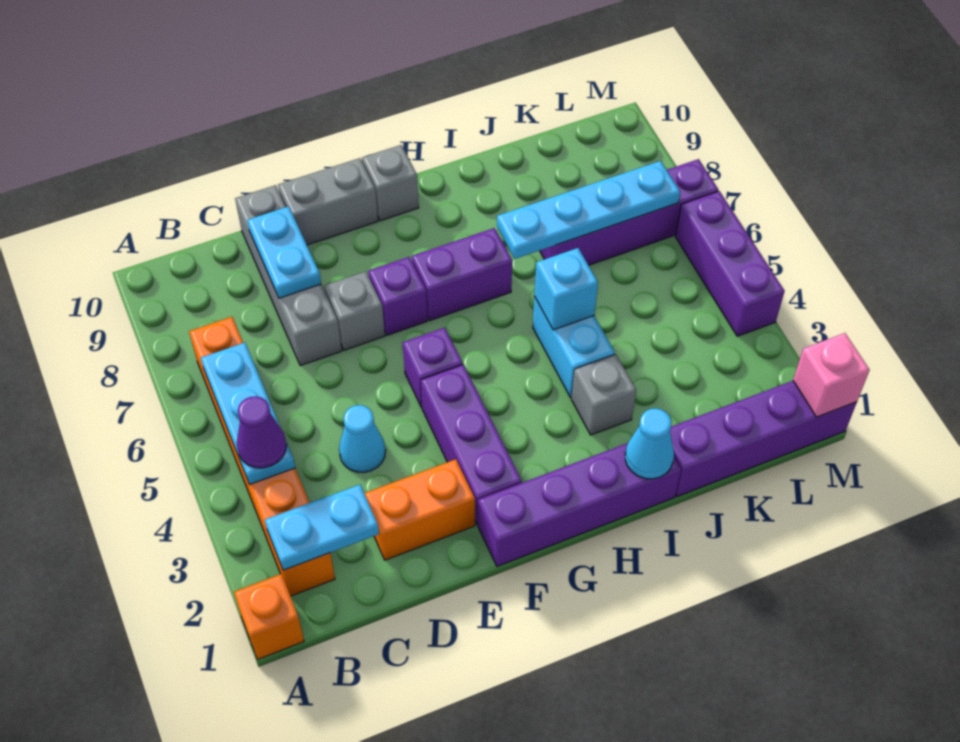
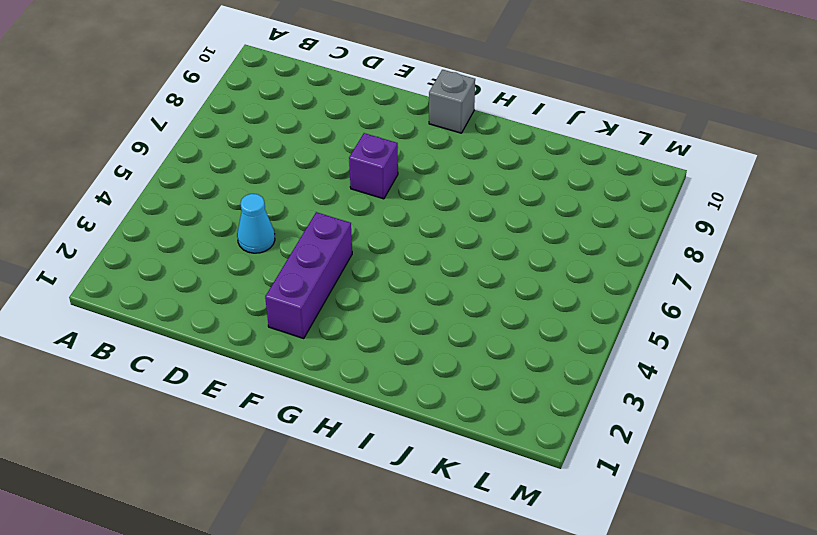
none -> orange brick A1 level 1
none -> orange brick B2:B7 level 1
none -> orange brick D2:E2 level 1

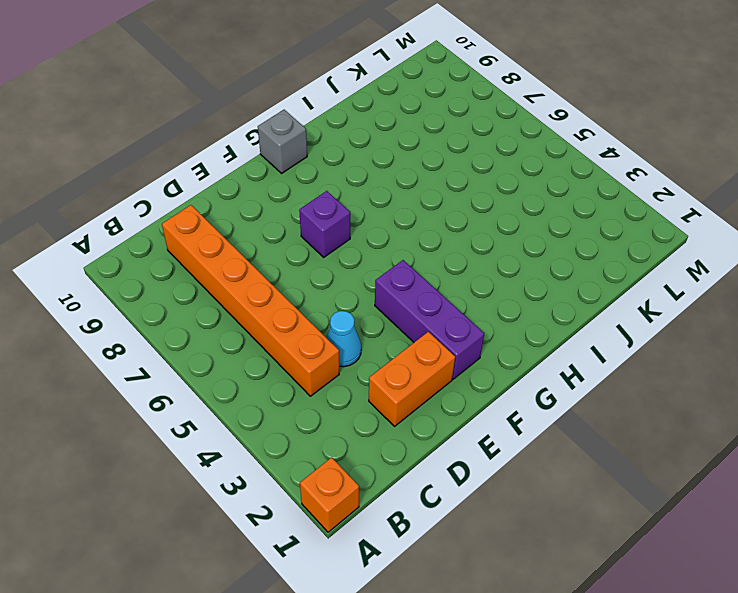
orange brick C4:C9 level 1 -> orange brick B2:B7 level 1
none -> grey brick D7:D10 level 1
none -> grey brick E7 level 1
none -> grey brick E10:F10 level 1

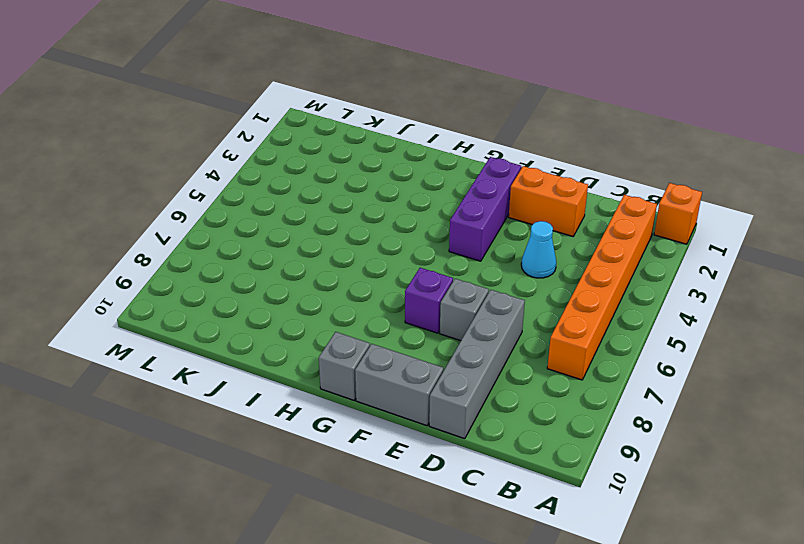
none -> purple brick F1:I1 level 1
none -> purple brick F5 level 1
none -> purple brick G7:H7 level 1

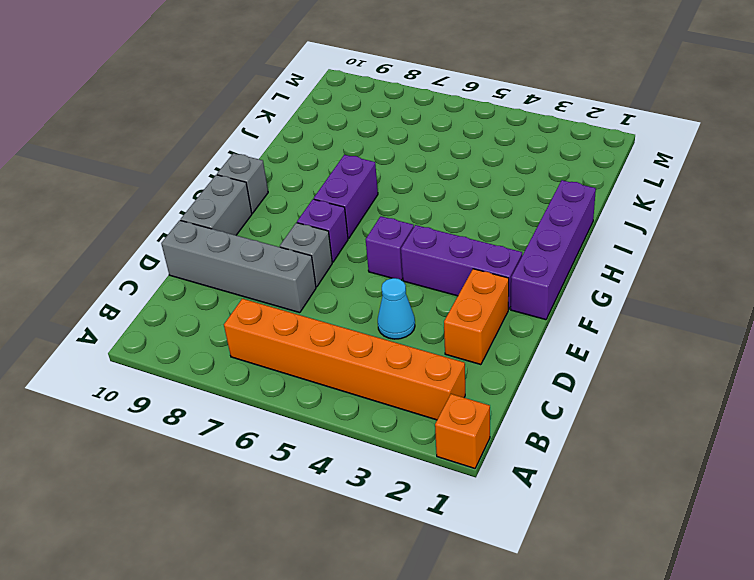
none -> grey brick I3 level 1
none -> cyan brick I4:I5 level 1
none -> purple brick J1:M1 level 1

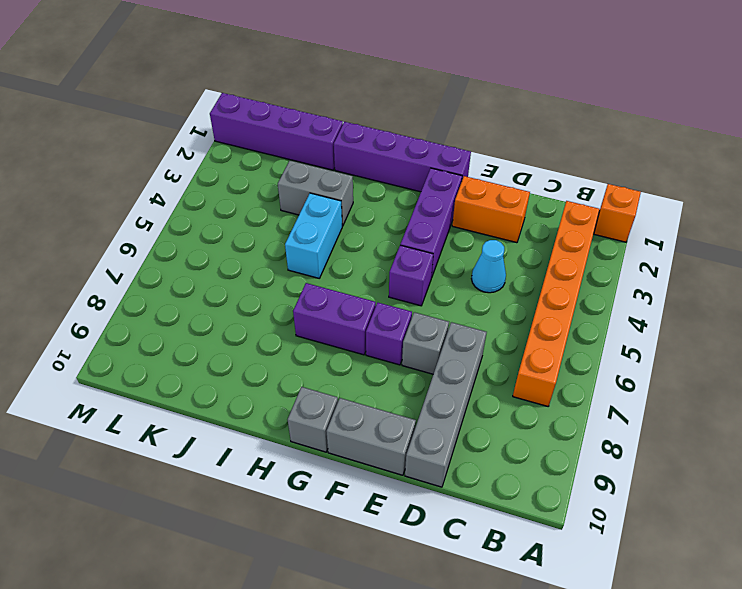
grey brick I3:J3 level 1 -> grey brick I3 level 1
none -> purple brick J7:M7 level 1
none -> purple brick M4:M6 level 1
none -> cyan plate B2:C2 level 2

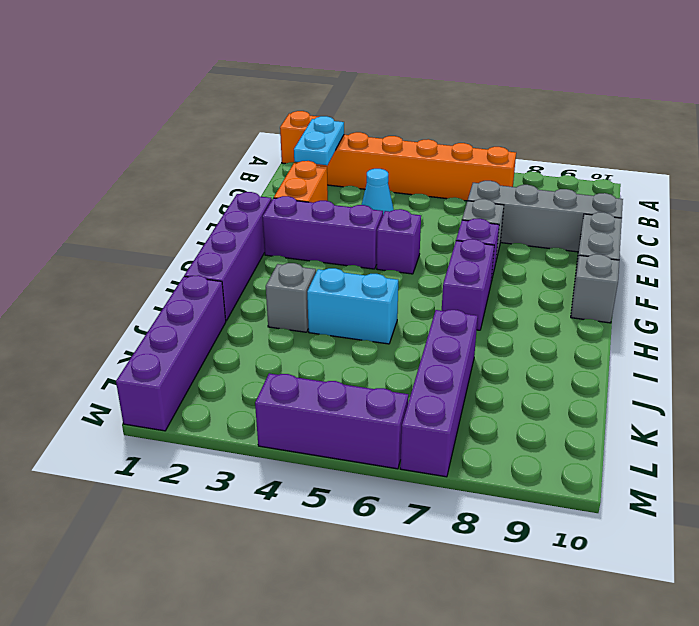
none -> cyan plate B4:B6 level 2
none -> cyan plate D8:D9 level 2
none -> cyan cone I1 level 2

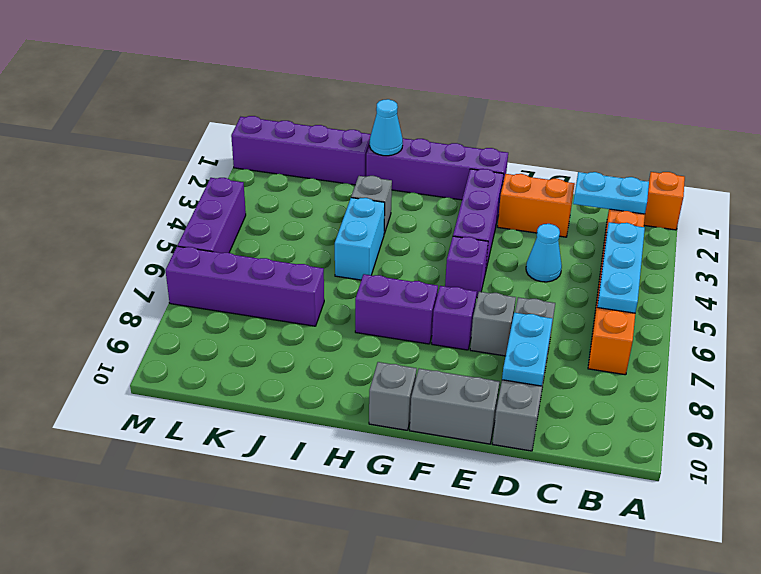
none -> cyan brick I5 level 2
none -> cyan plate I7:L7 level 2
none -> pink brick M1 level 2

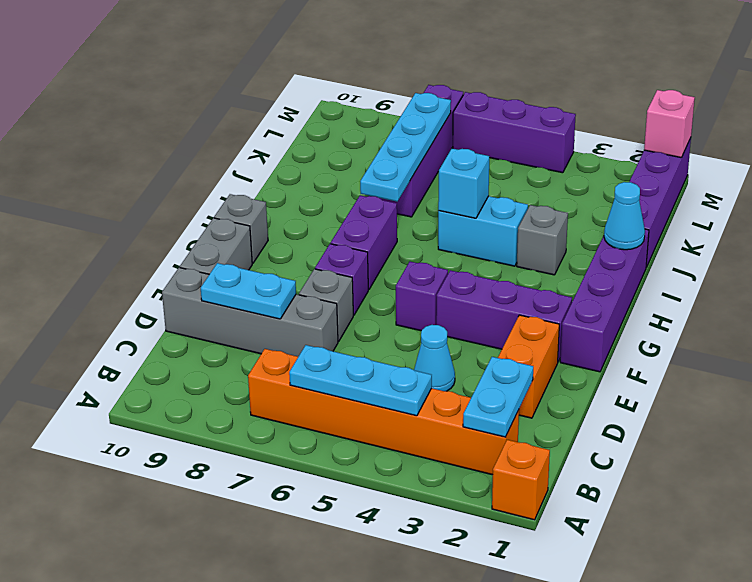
none -> purple cone B4 level 3

